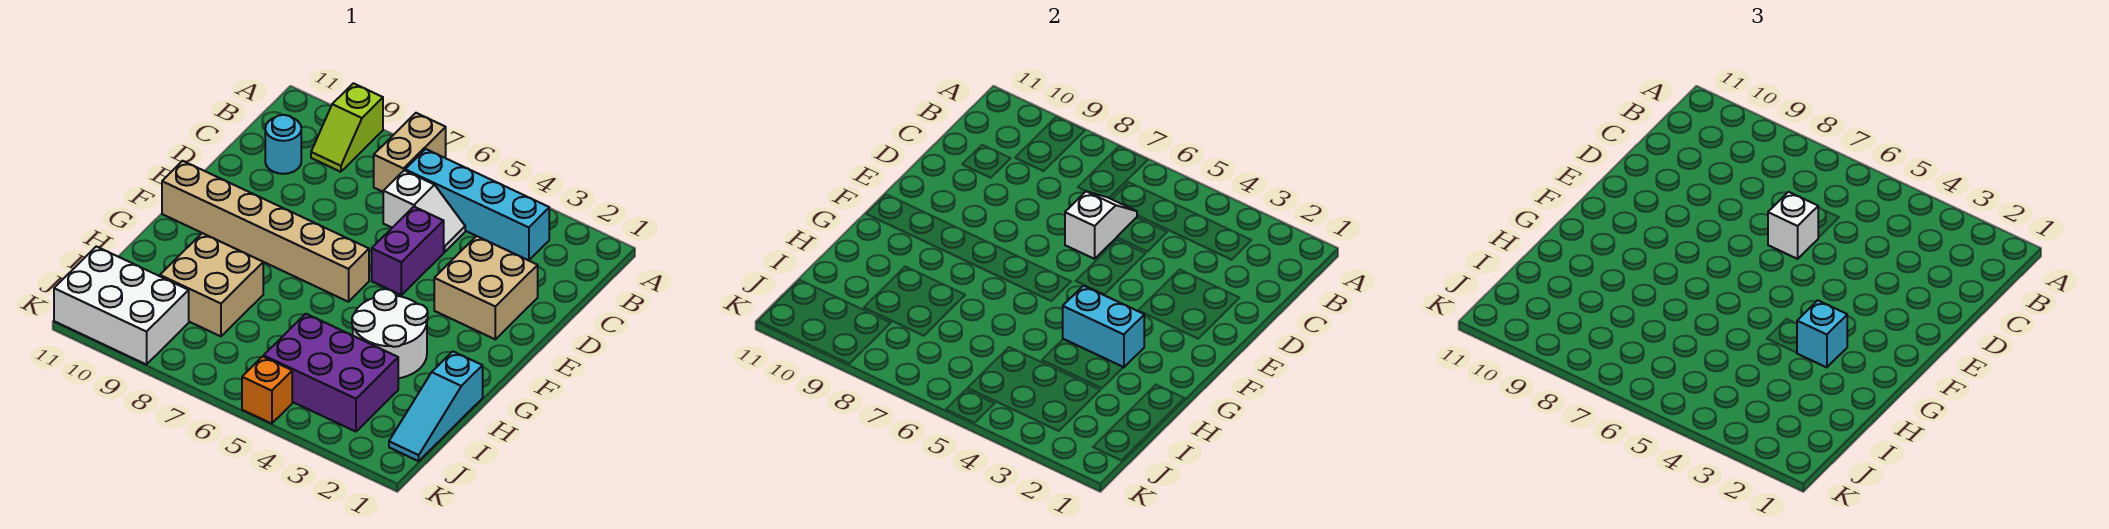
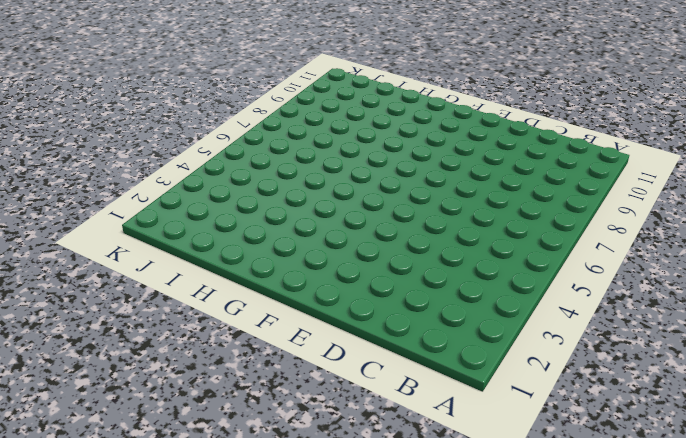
none -> tan brick A7:B7 level 1
none -> lime slope A9:B9 level 1 top A
none -> cyan brick B3:B6 level 1

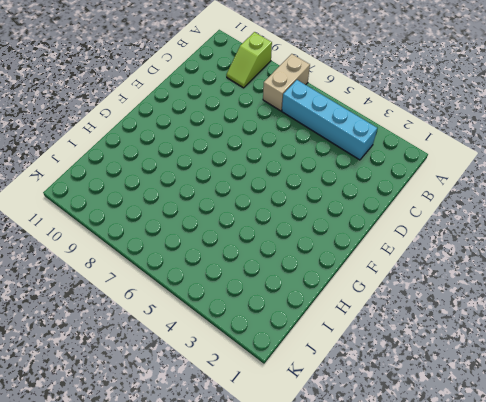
none -> white slope C5:C6 level 1 top 6
none -> cyan round brick C10 level 1
none -> tan brick D2:E3 level 1

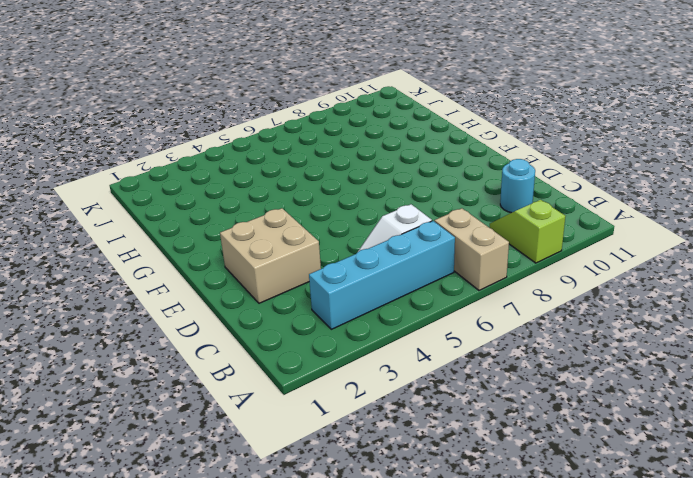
none -> purple brick D5:E5 level 1
none -> tan brick F6:F11 level 1
none -> white round brick G3:H4 level 1

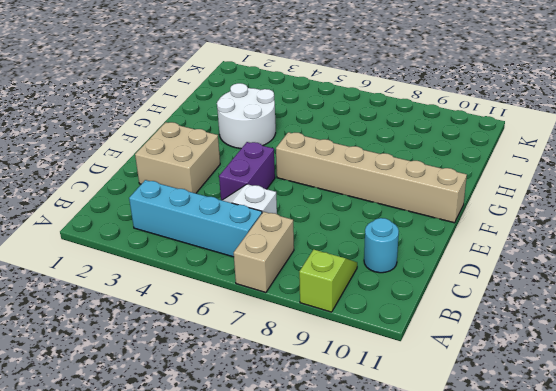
none -> cyan slope H1:J1 level 1 top H
none -> tan brick H8:I9 level 1
none -> purple brick I3:J5 level 1

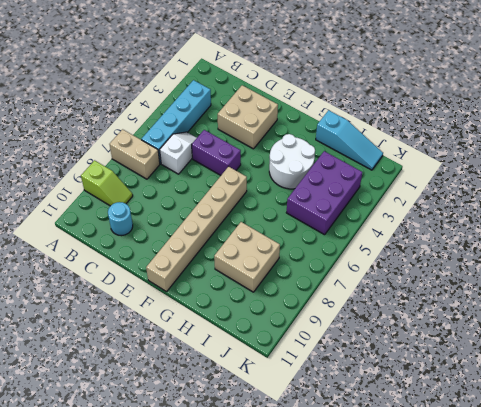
none -> white brick J9:K11 level 1
none -> orange brick K5 level 1
none -> white slope C6:D6 level 2 top D

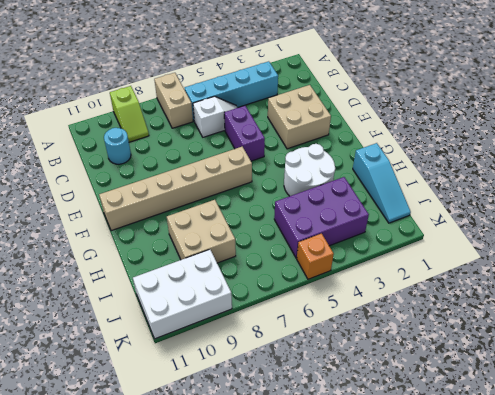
none -> white slope C6:D6 level 2 top D
none -> cyan brick G3:G4 level 2
none -> white brick D6 level 3

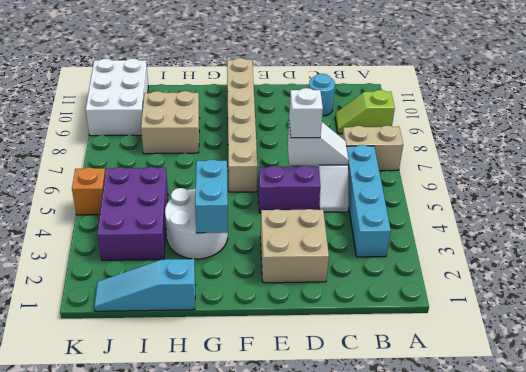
none -> cyan brick G3 level 3

